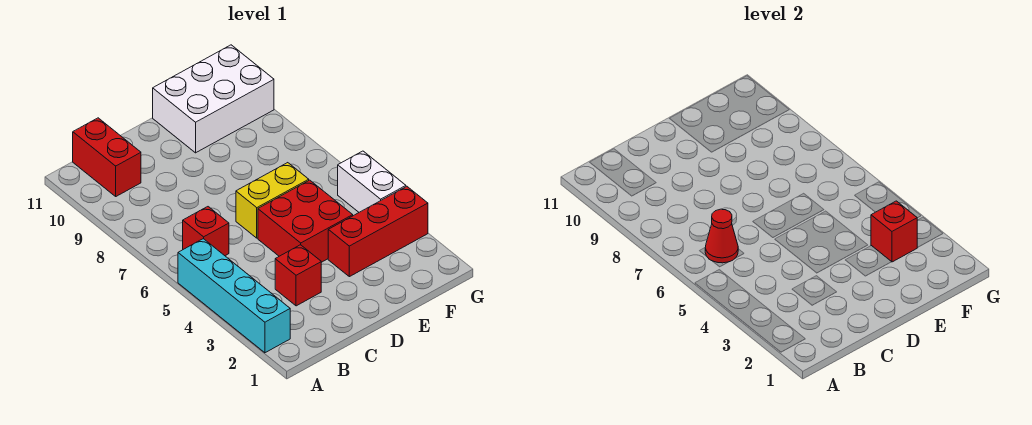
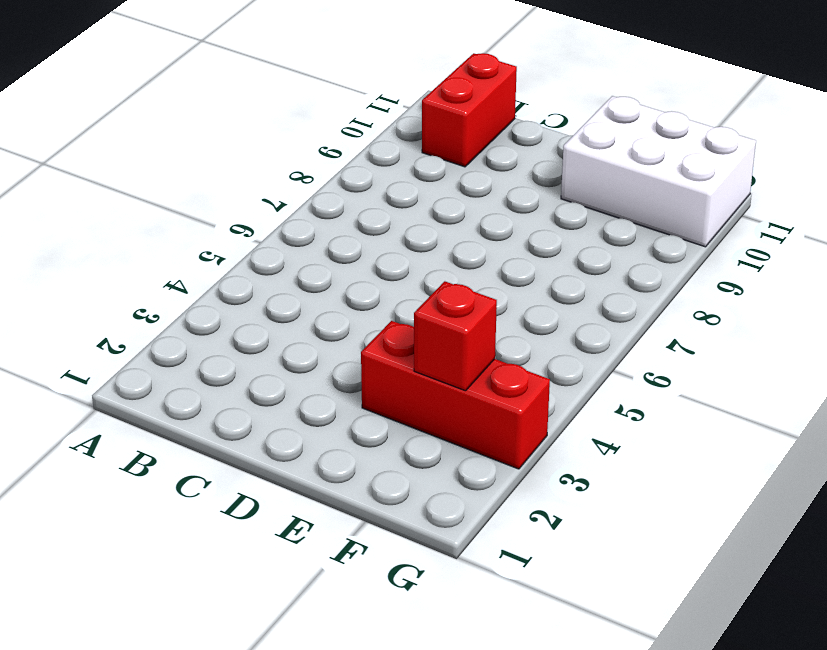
none -> cyan brick A2:A5 level 1
none -> red brick B6 level 1

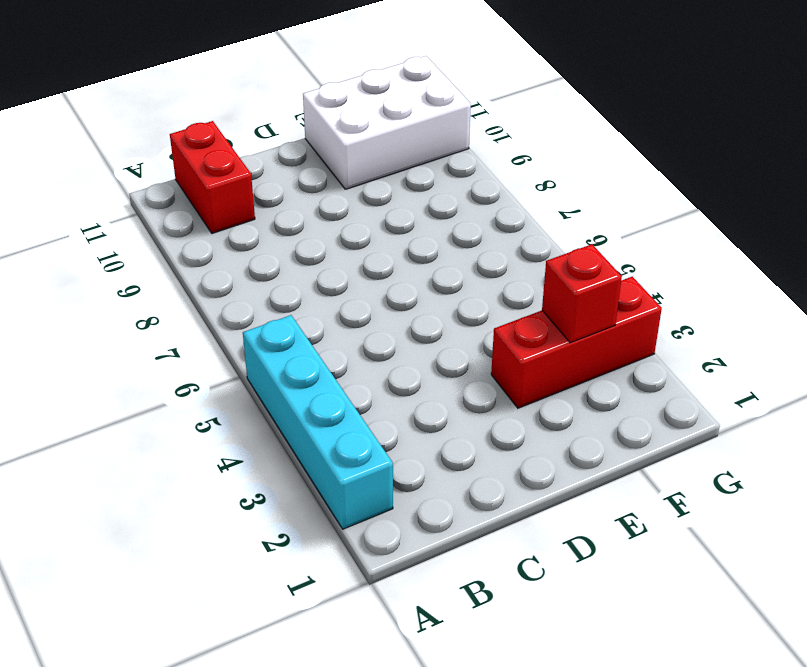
none -> red brick B6 level 1
none -> red brick C3 level 1

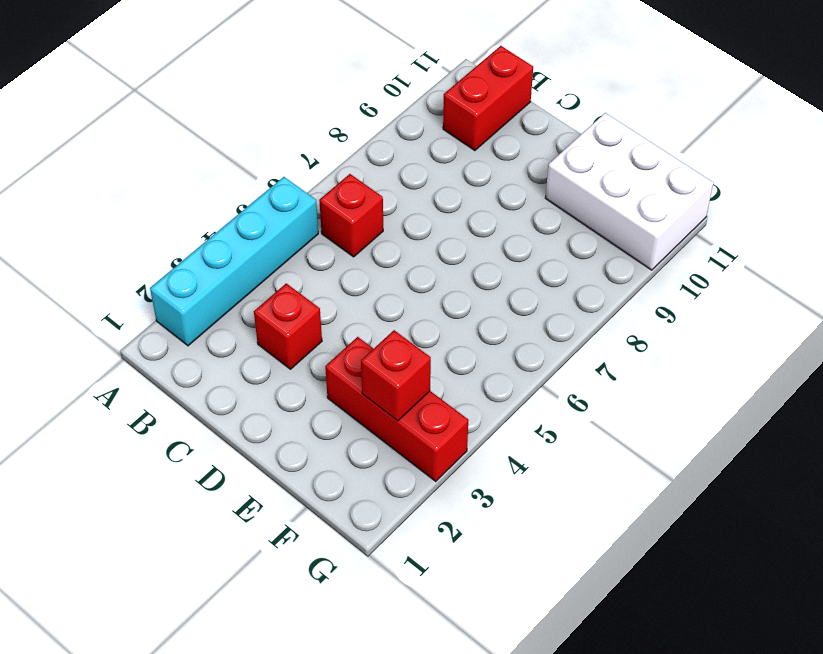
none -> red brick D4:E5 level 1
none -> yellow brick D6:E6 level 1

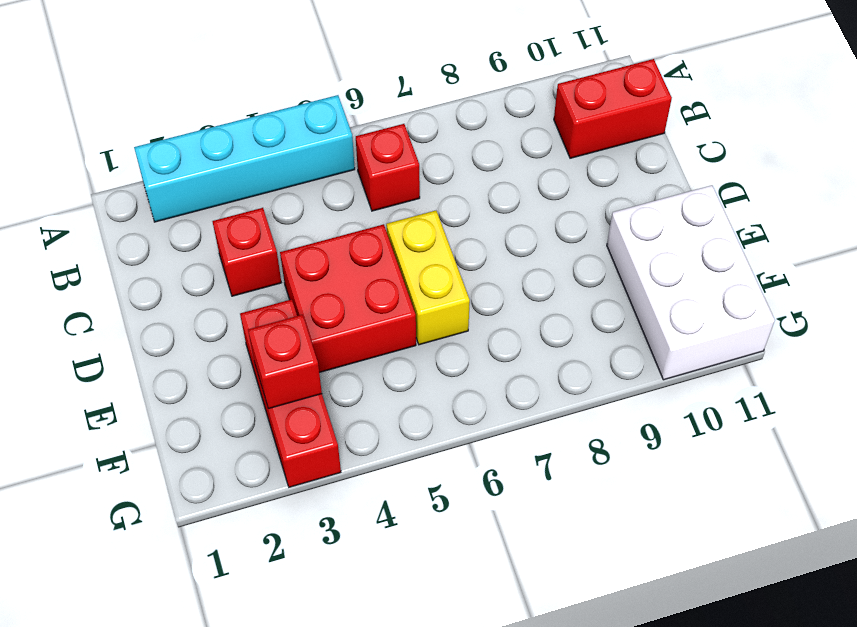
none -> white brick G4:G5 level 1
none -> red cone B6 level 2

